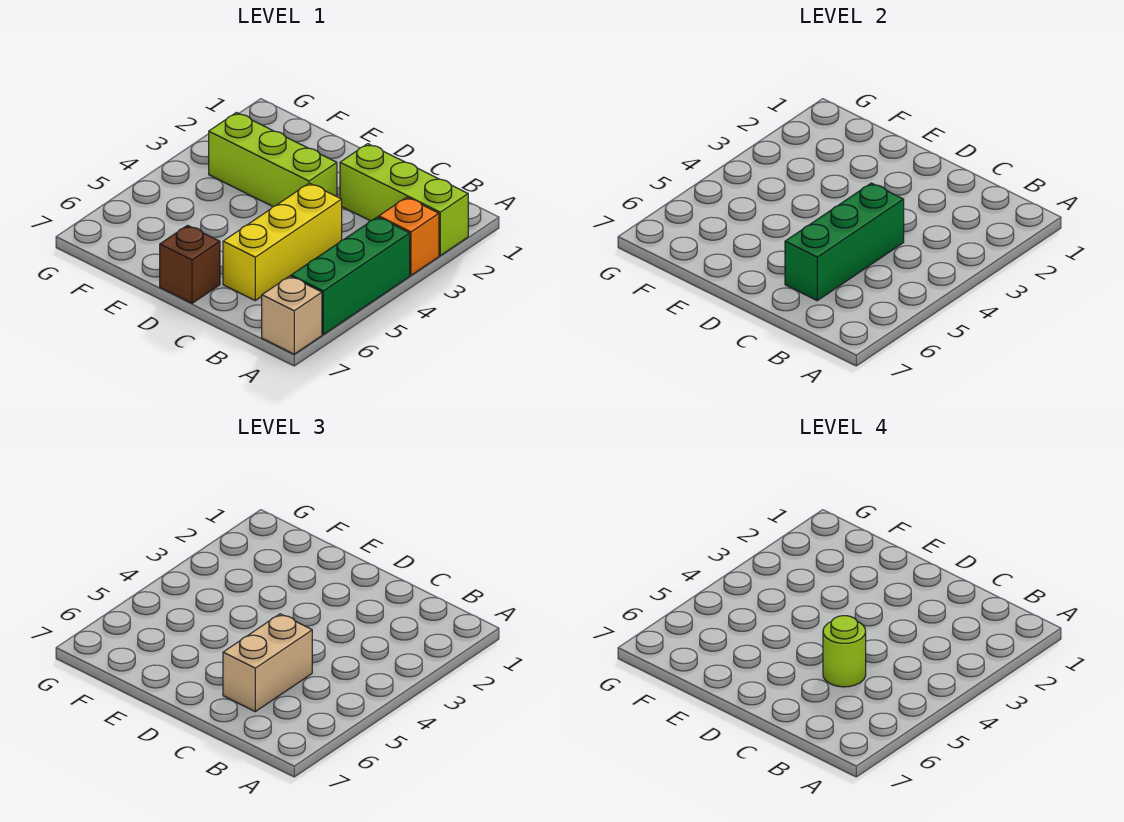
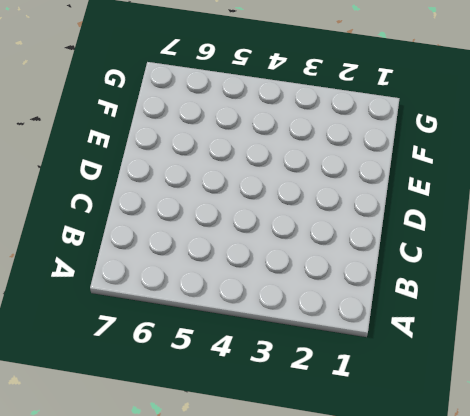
none -> lime brick A2:C2 level 1
none -> orange brick A3 level 1

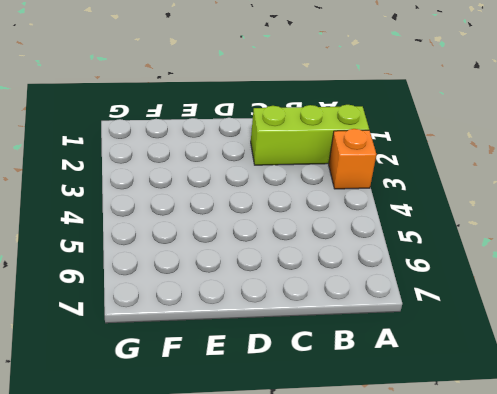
none -> green brick A4:A6 level 1
none -> tan brick A7 level 1

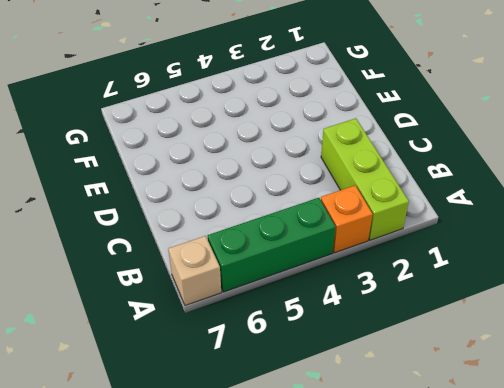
none -> yellow brick C4:C6 level 1
none -> lime brick D3:F3 level 1

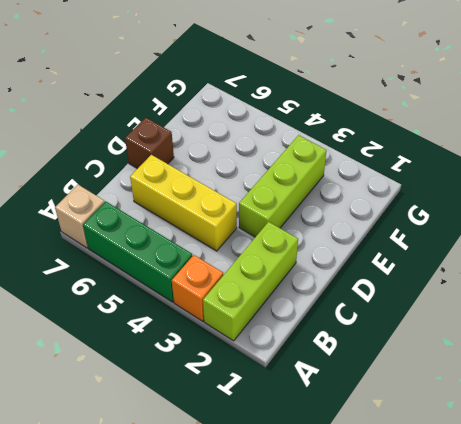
none -> green brick C4:C6 level 2
none -> tan brick C5:C6 level 3

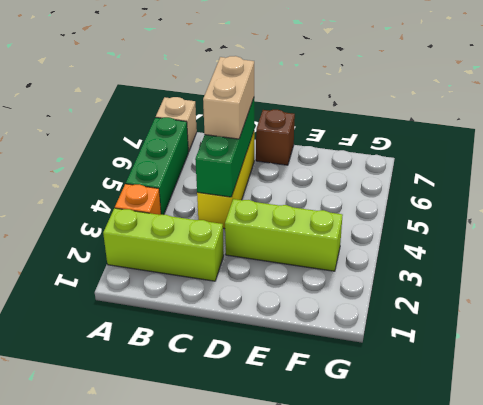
none -> lime round brick C5 level 4

